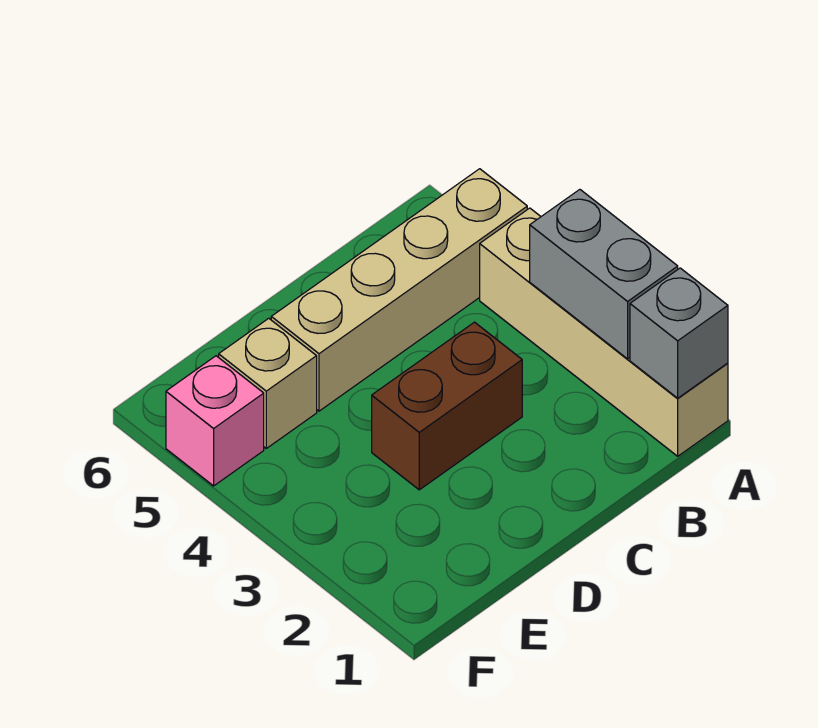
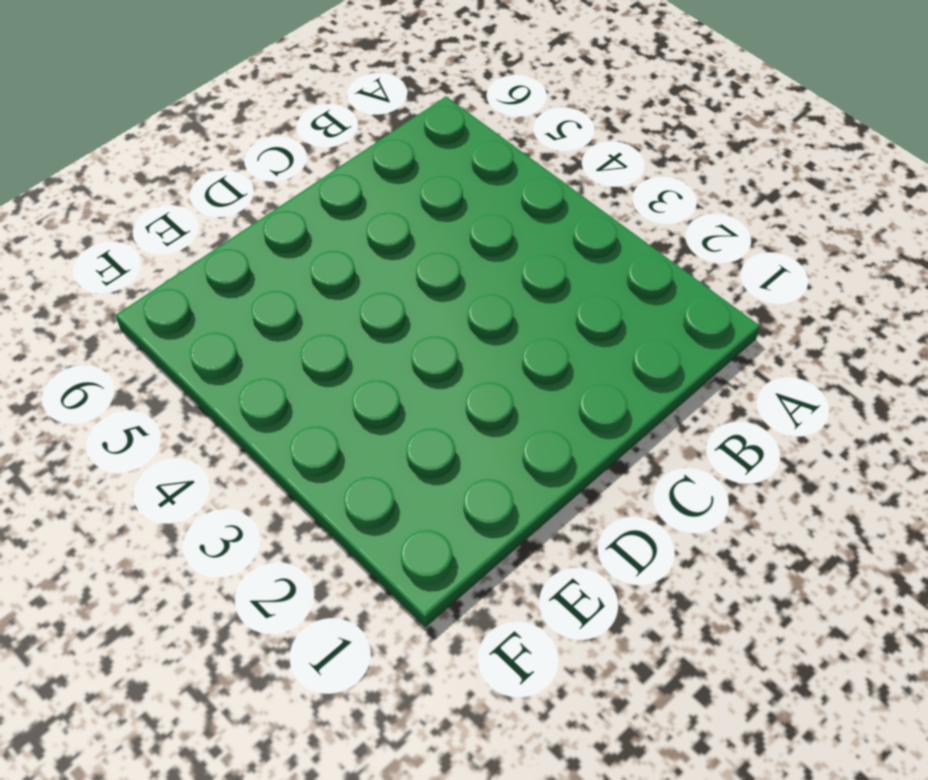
none -> tan brick A1:A4 level 1
none -> tan brick A5:D5 level 1

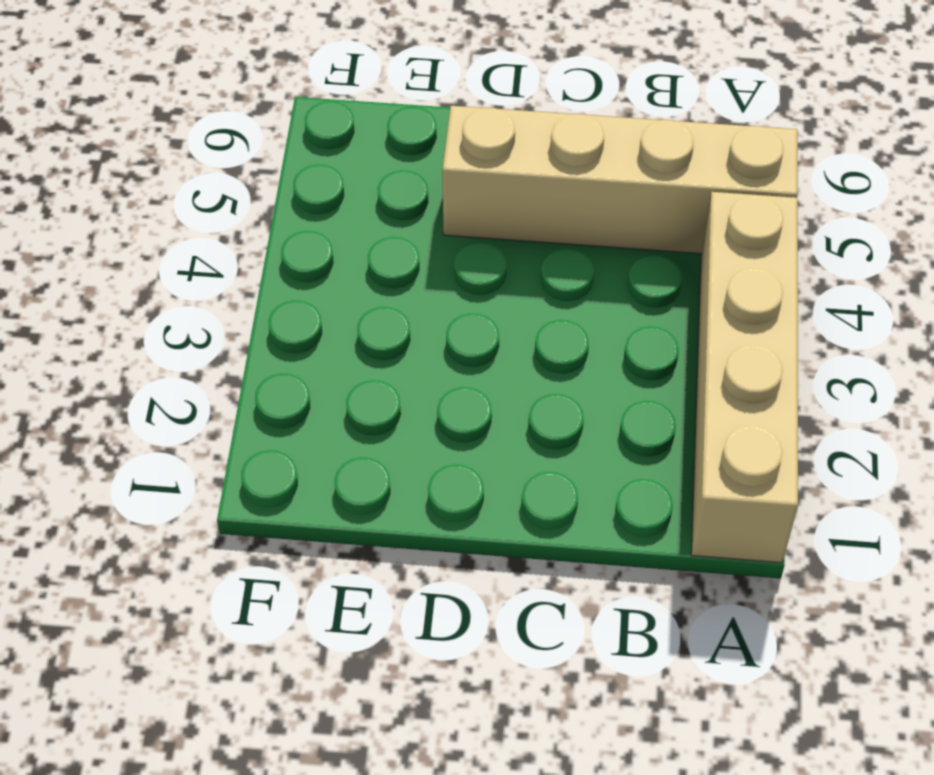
none -> brown brick C3:D3 level 1
none -> tan brick E5 level 1

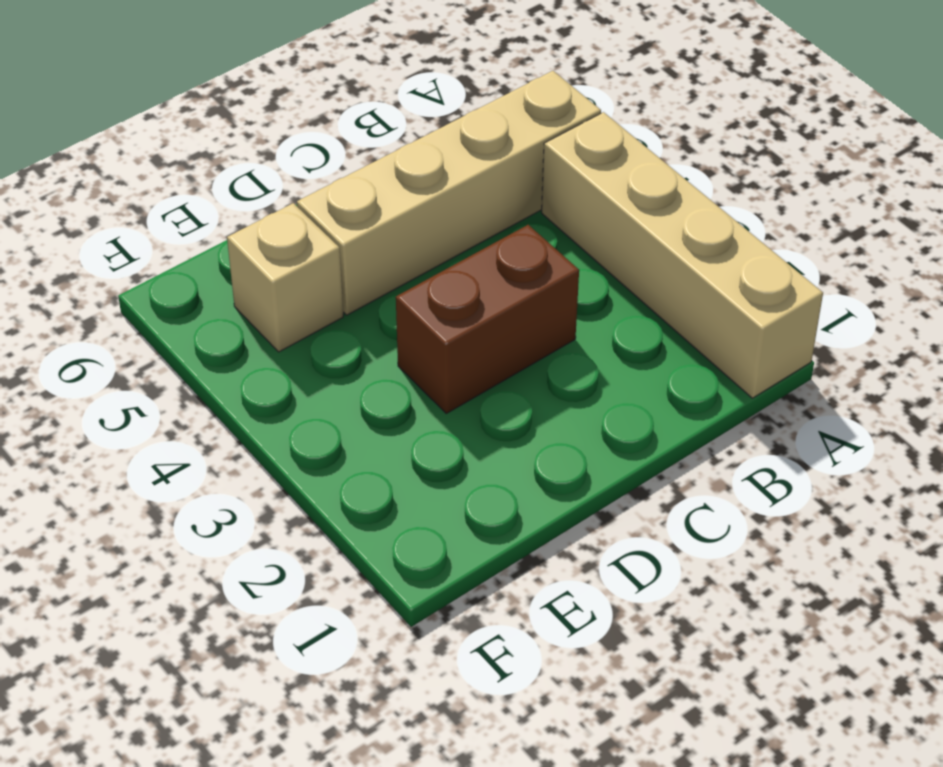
none -> pink brick F5 level 1
none -> grey brick A1 level 2

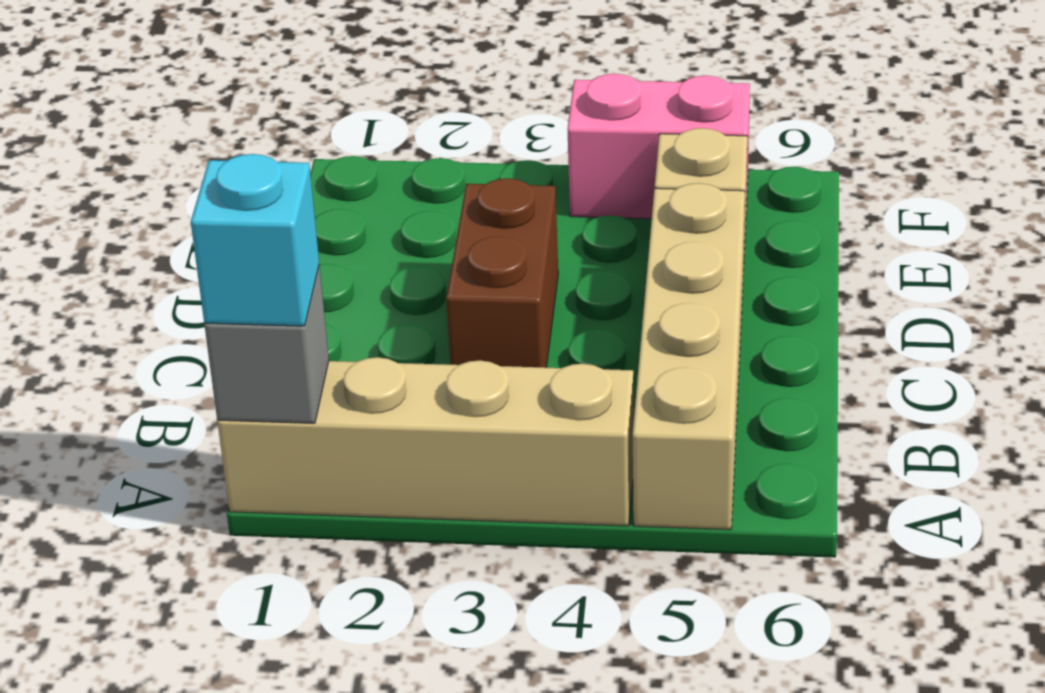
cyan brick A1 level 3 -> none
pink brick F4:F5 level 1 -> pink brick F5 level 1
none -> grey brick A2:A3 level 2

